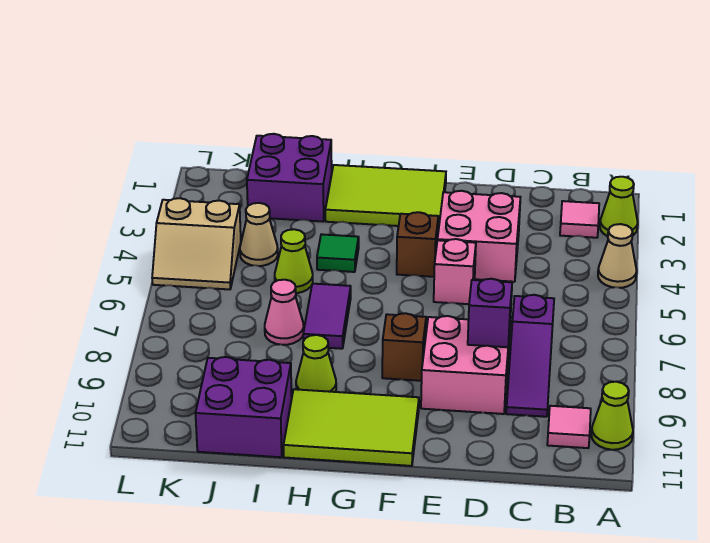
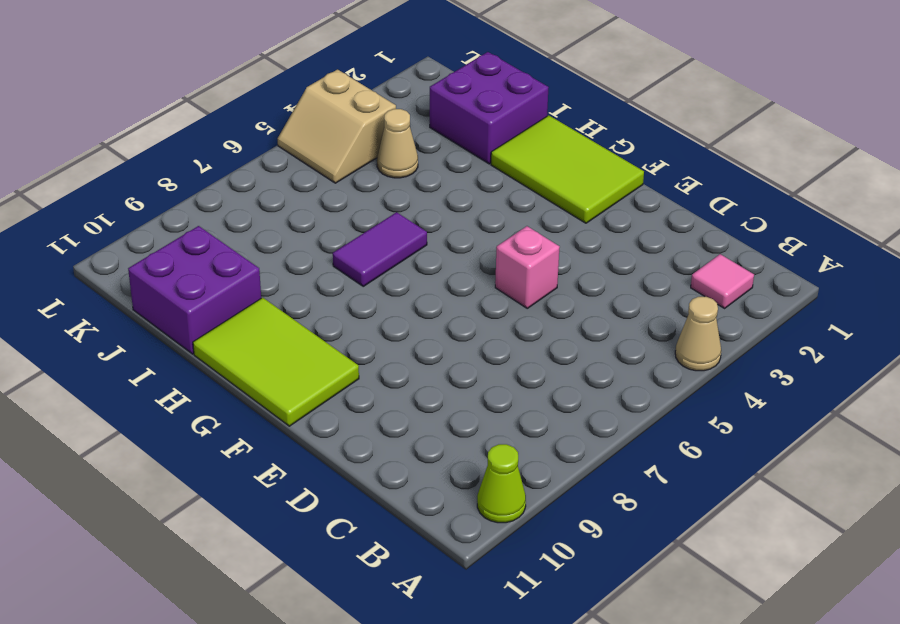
none -> lime cone A2 level 1
none -> pink tile B10 level 1
none -> purple slope C7:C9 level 1 top 7

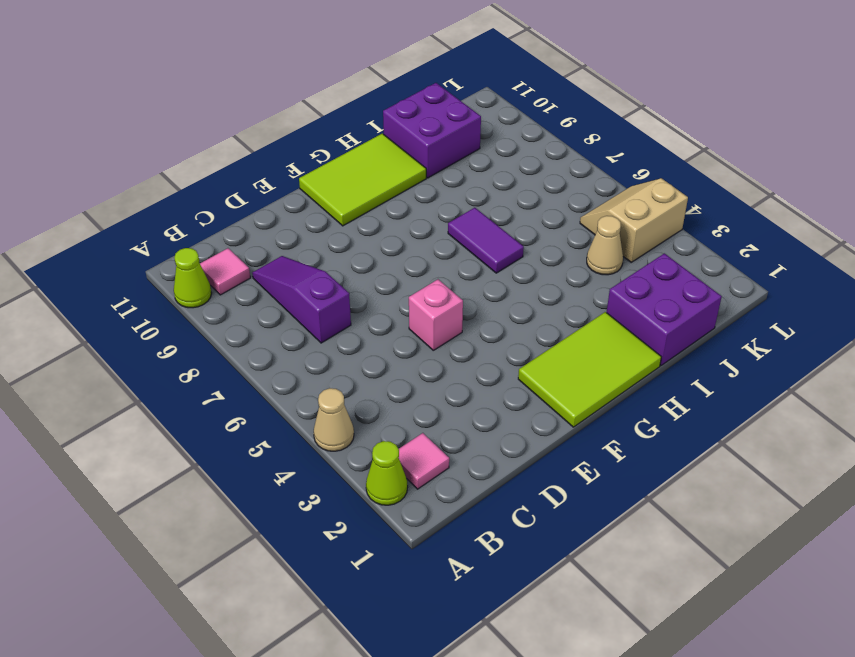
none -> pink brick D3:E4 level 1
none -> pink brick D8:E9 level 1
none -> brown brick F4 level 1

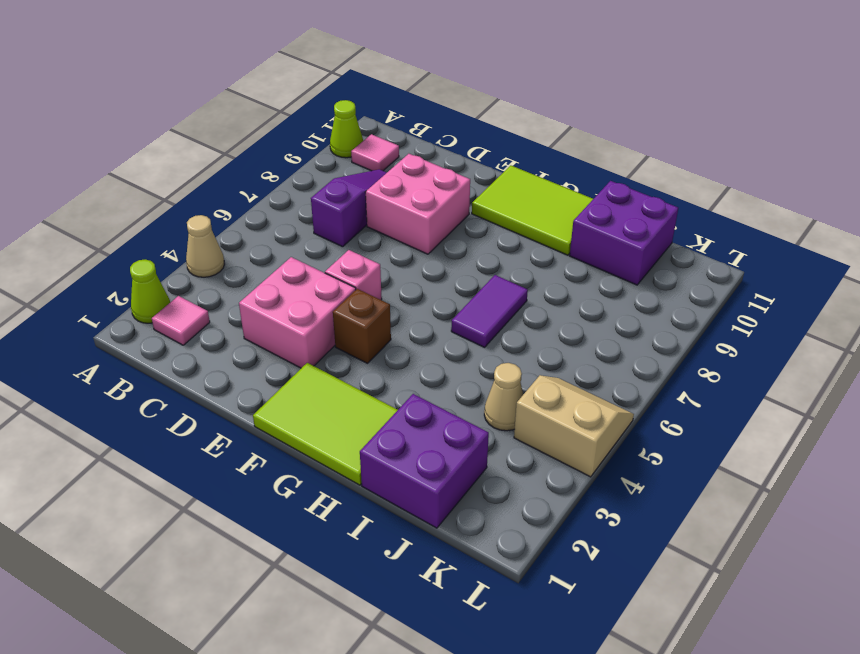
none -> brown brick F8 level 1
none -> green tile H4 level 1
none -> lime cone H9 level 1

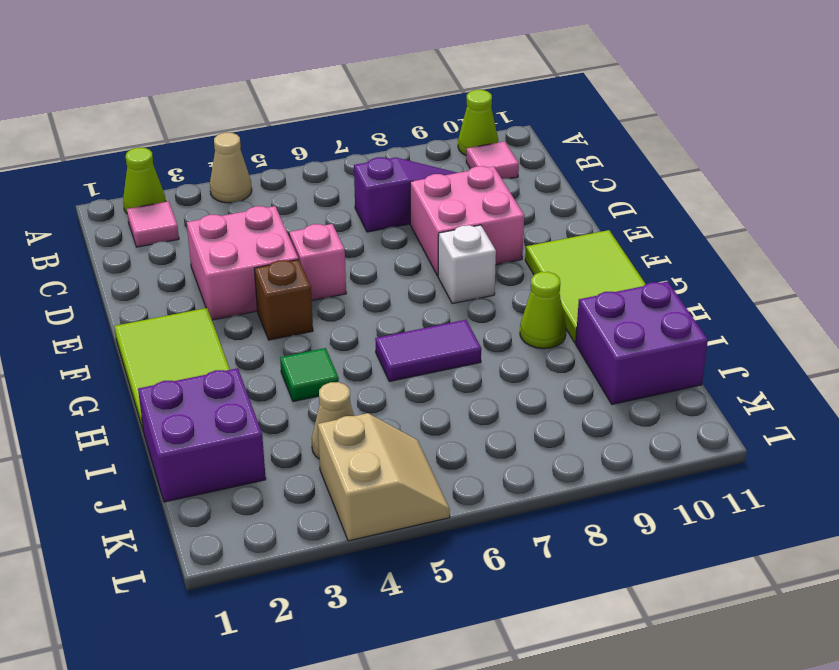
white brick F8 level 1 -> brown brick F8 level 1
none -> lime cone I5 level 1
none -> pink cone I7 level 1
none -> purple brick D8 level 2

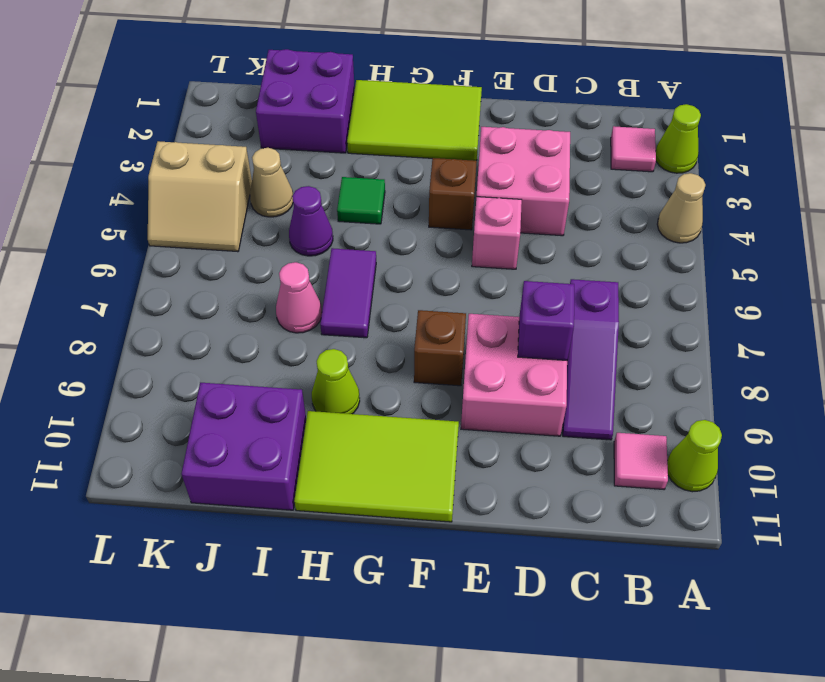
purple cone I5 level 1 -> lime cone I5 level 1

